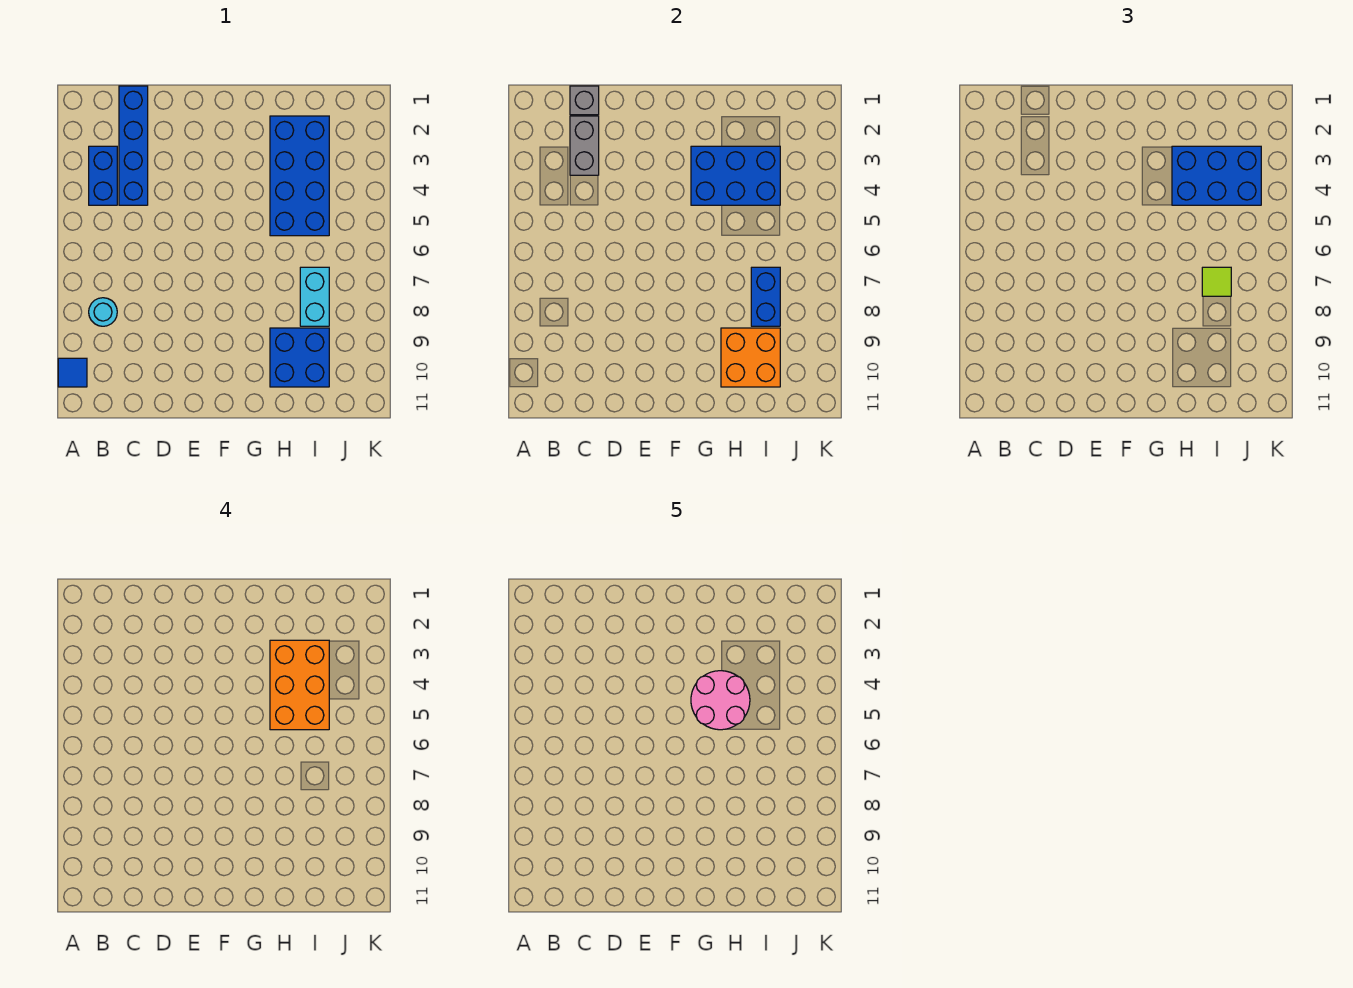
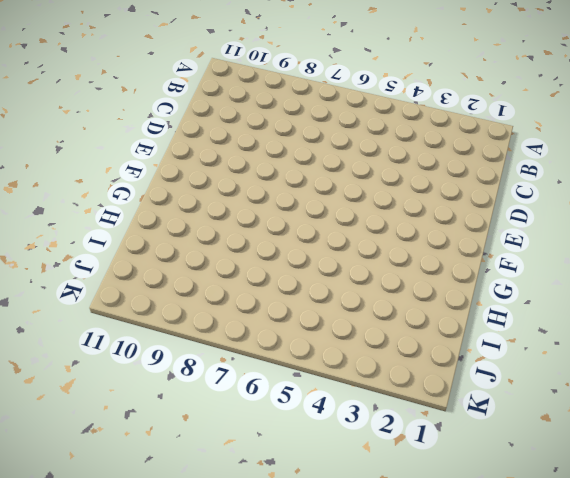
none -> blue tile A10 level 1
none -> blue brick B3:B4 level 1
none -> cyan round brick B8 level 1

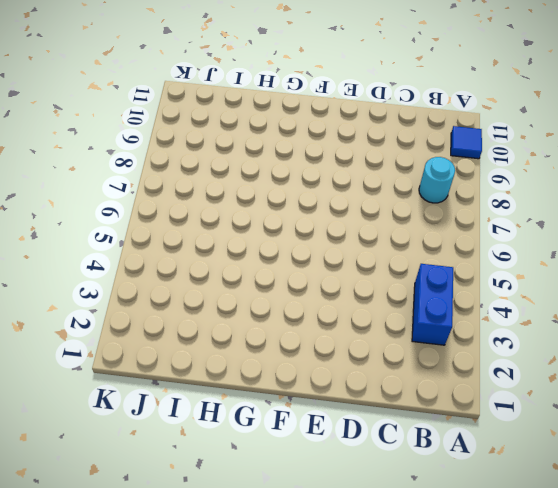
none -> blue brick C1:C4 level 1
none -> blue brick H2:I5 level 1
none -> blue brick H9:I10 level 1

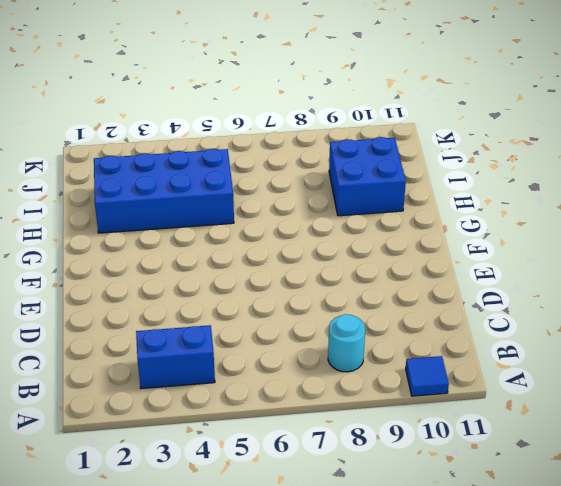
none -> blue brick C1:C4 level 1
none -> cyan brick I7:I8 level 1
none -> grey brick C1 level 2

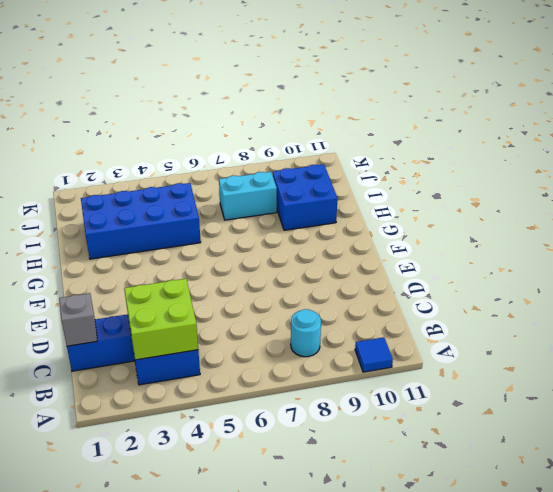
lime brick B3:C4 level 2 -> grey brick C2:C3 level 2
none -> blue brick G3:I4 level 2
none -> orange brick H9:I10 level 2
none -> blue brick I7:I8 level 2

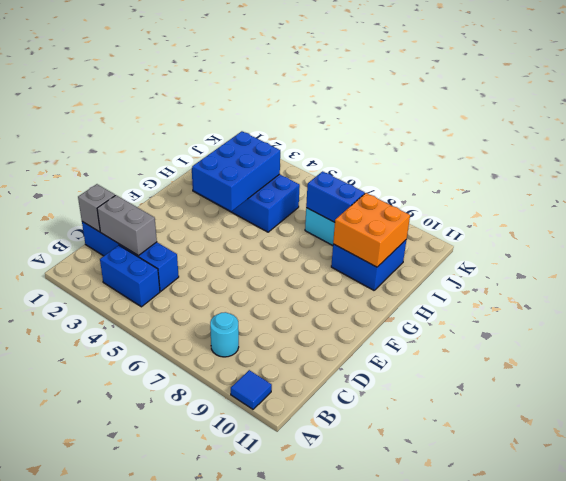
none -> blue brick H3:J4 level 3
none -> lime tile I7 level 3
none -> orange brick H3:I5 level 4

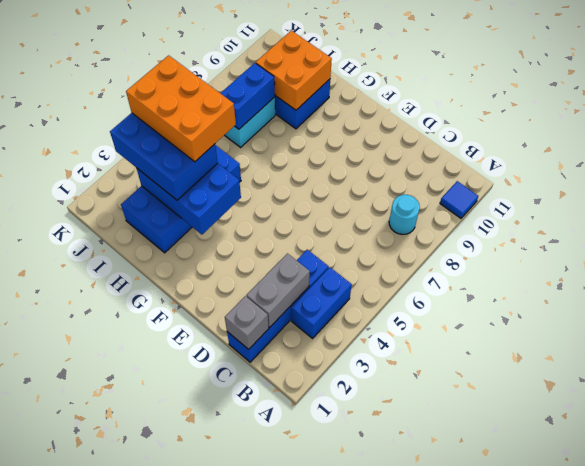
orange brick H4:J5 level 4 -> orange brick H3:I5 level 4
none -> lime tile I7 level 3
none -> pink round brick G4:H5 level 5

